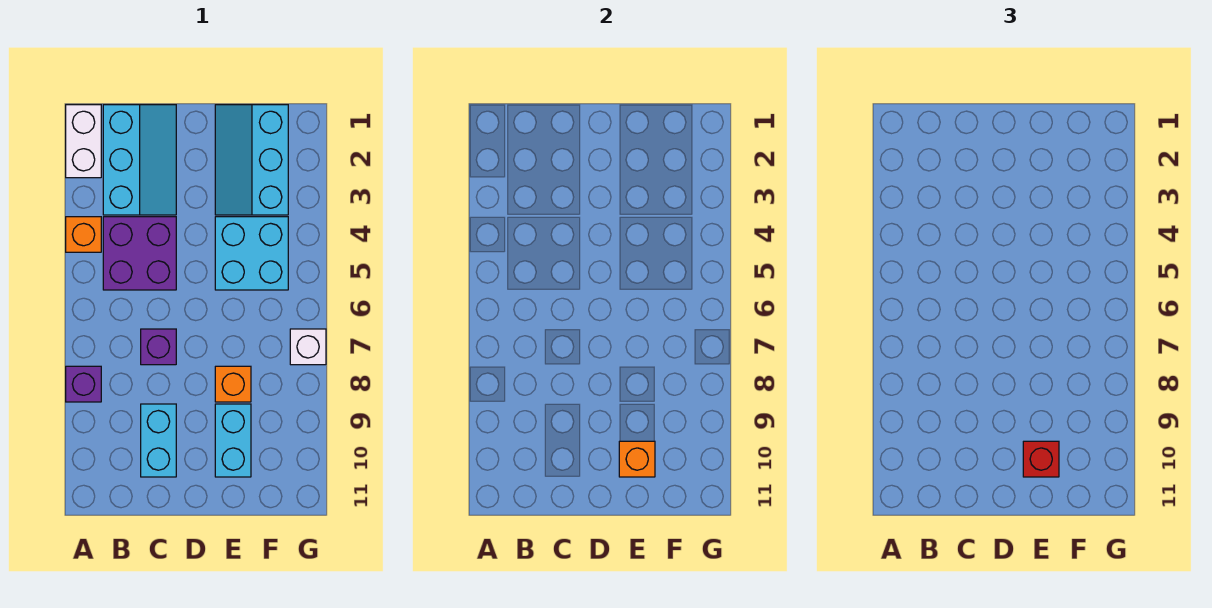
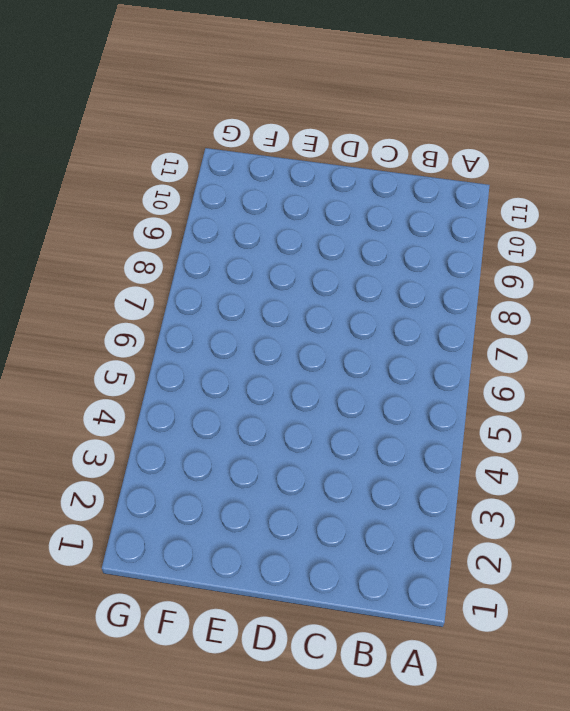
none -> white brick A1:A2 level 1
none -> orange brick A4 level 1
none -> purple brick A8 level 1

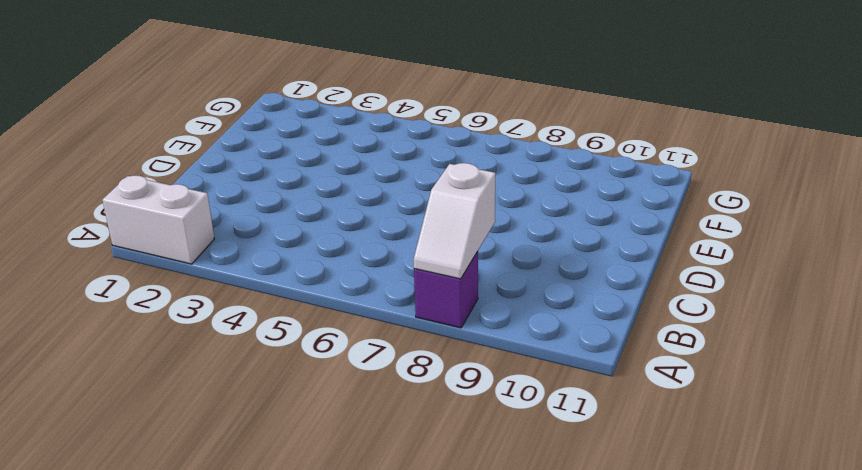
white slope A8:B8 level 2 top B -> none
none -> orange brick A4 level 1
none -> cyan slope B1:C3 level 1 top B
none -> purple brick B4:C5 level 1

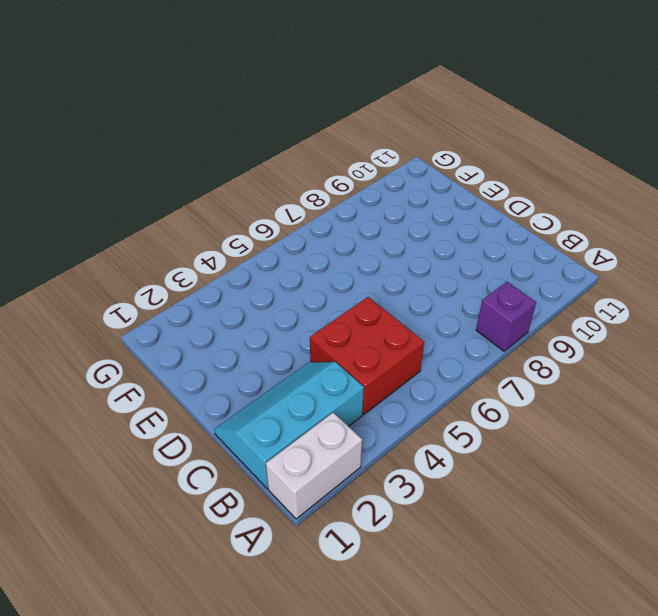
red brick B4:C5 level 1 -> purple brick B4:C5 level 1
none -> orange brick A4 level 1
none -> purple brick C7 level 1
none -> cyan brick C9:C10 level 1

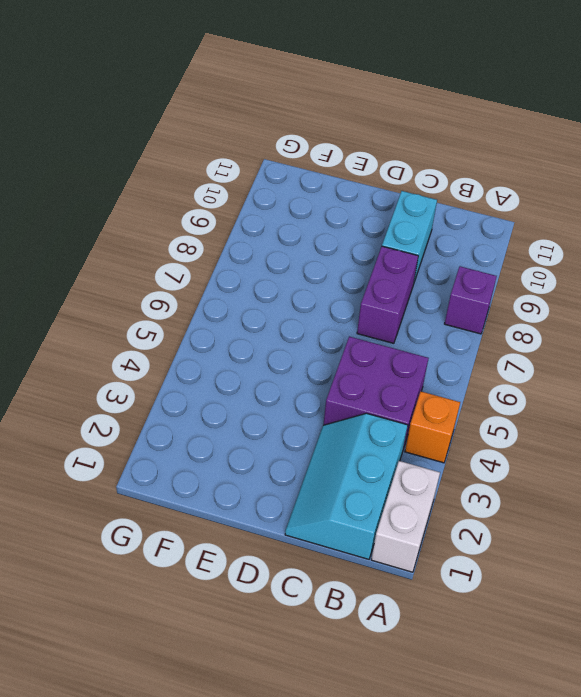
purple brick C7:C8 level 1 -> purple brick C7 level 1
none -> cyan slope E1:F3 level 1 top F
none -> cyan brick E4:F5 level 1
none -> orange brick E8 level 1

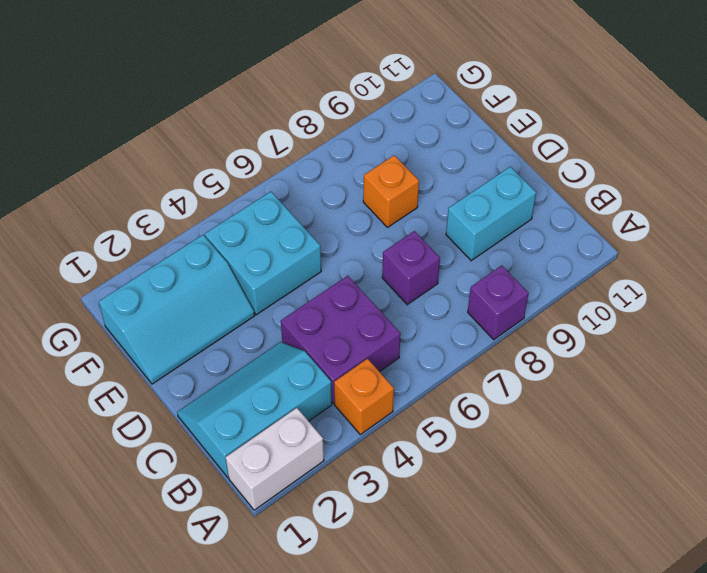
none -> cyan brick E9:E10 level 1
none -> white brick G7 level 1
none -> orange brick E10 level 2

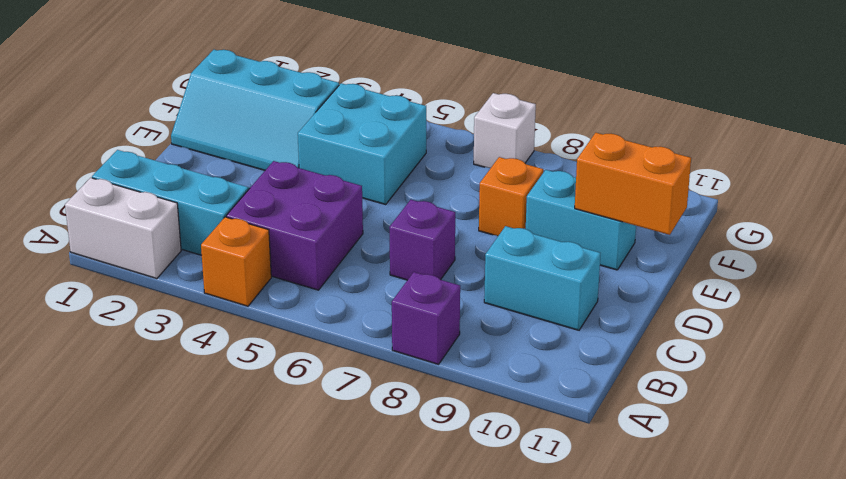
orange brick E10:E11 level 2 -> orange brick E10 level 2
none -> red brick E10 level 3

